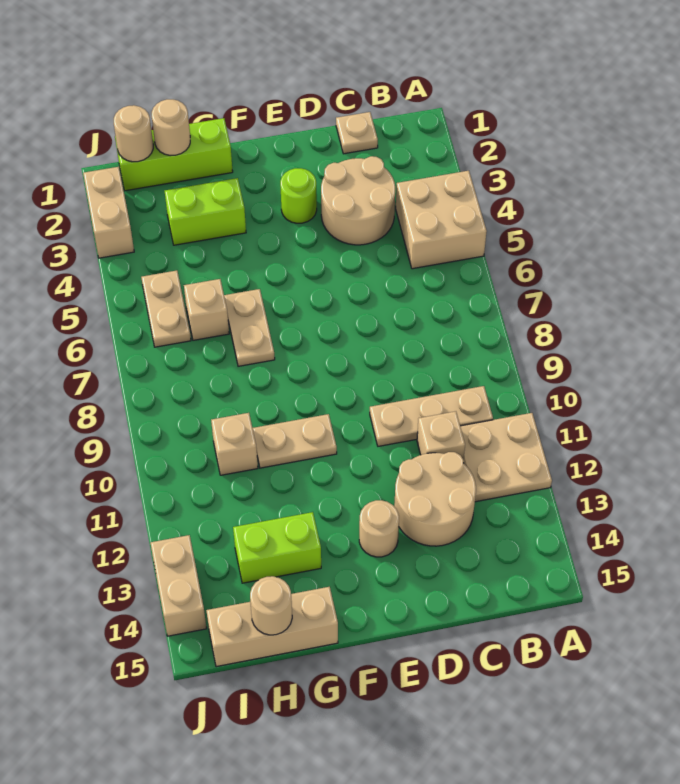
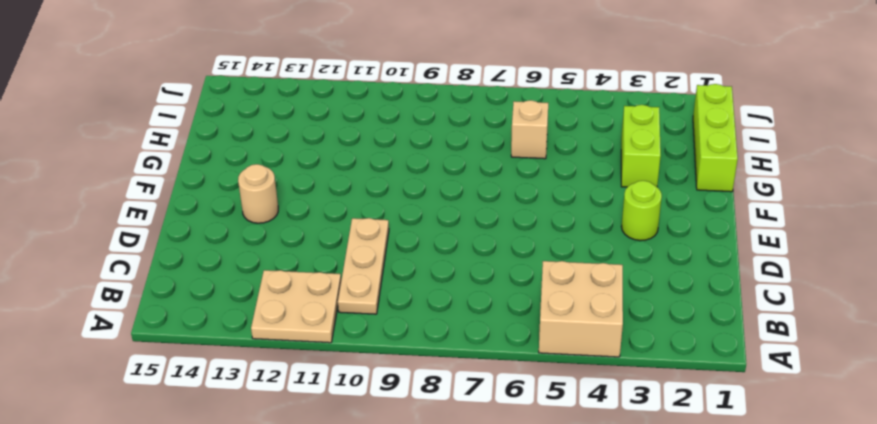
none -> tan plate C1 level 1
none -> tan round brick C3:D4 level 1
none -> tan brick C11 level 1

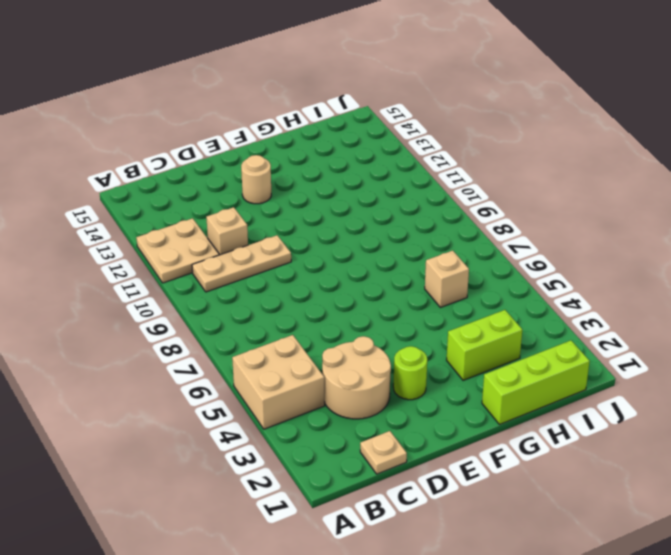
none -> tan round brick C12:D13 level 1
none -> tan plate F10:G10 level 1
none -> tan plate G6:G7 level 1

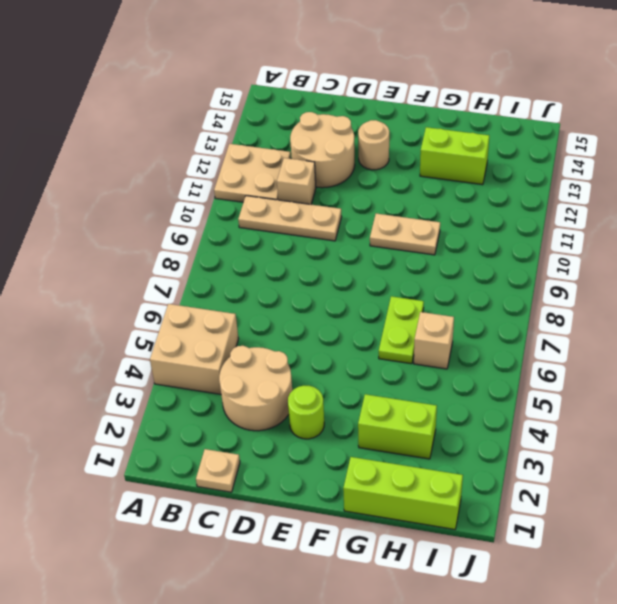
lime plate G6:G7 level 1 -> tan plate G6:G7 level 1
none -> tan brick G15:I15 level 1
none -> tan brick H10 level 1
none -> tan plate I5:I6 level 1

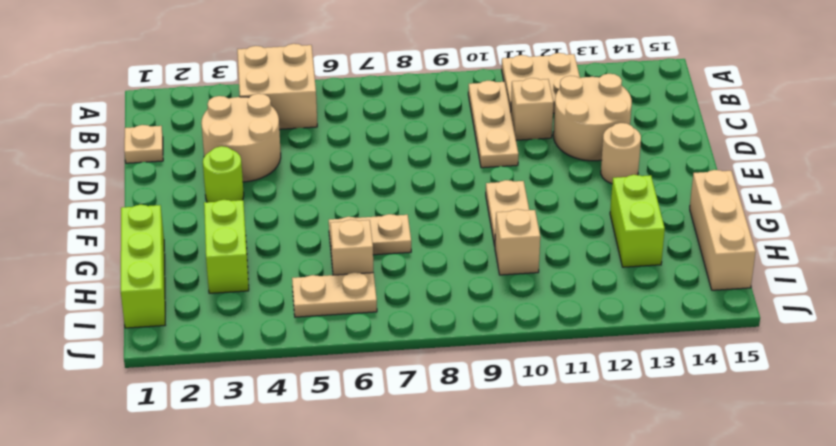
none -> tan brick J2:J3 level 1
none -> tan brick J13:J14 level 1
none -> tan round brick H1 level 2

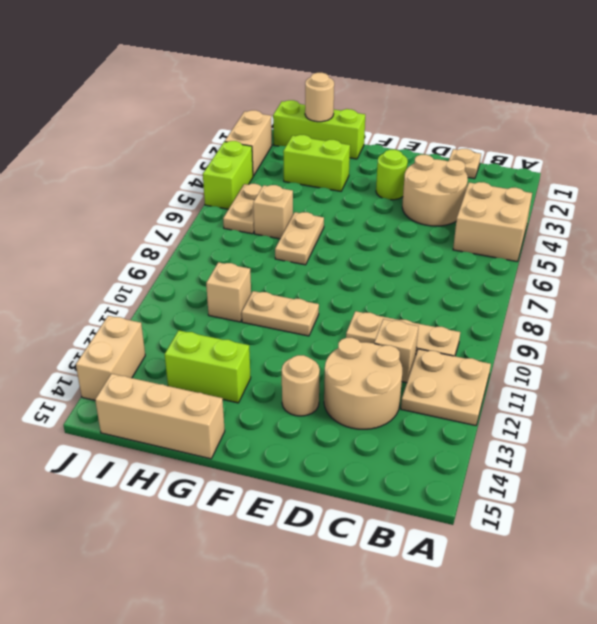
lime brick J4:J5 level 1 -> none
none -> tan round brick H15 level 2
none -> tan round brick I1 level 2

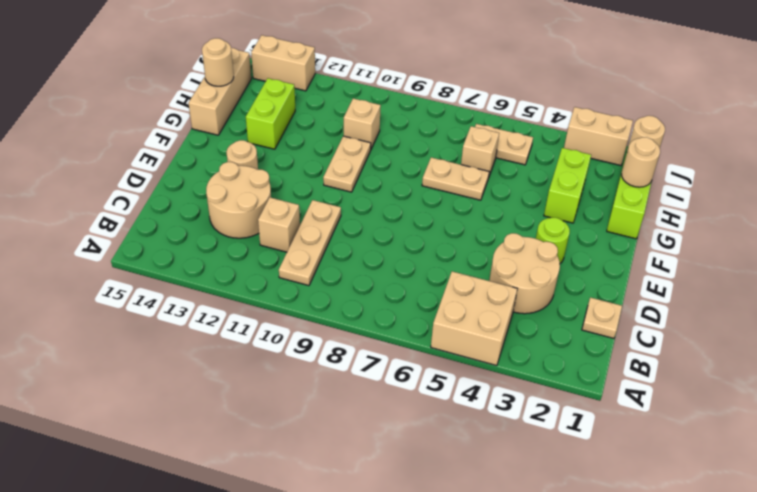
none -> tan plate A11:B12 level 1

